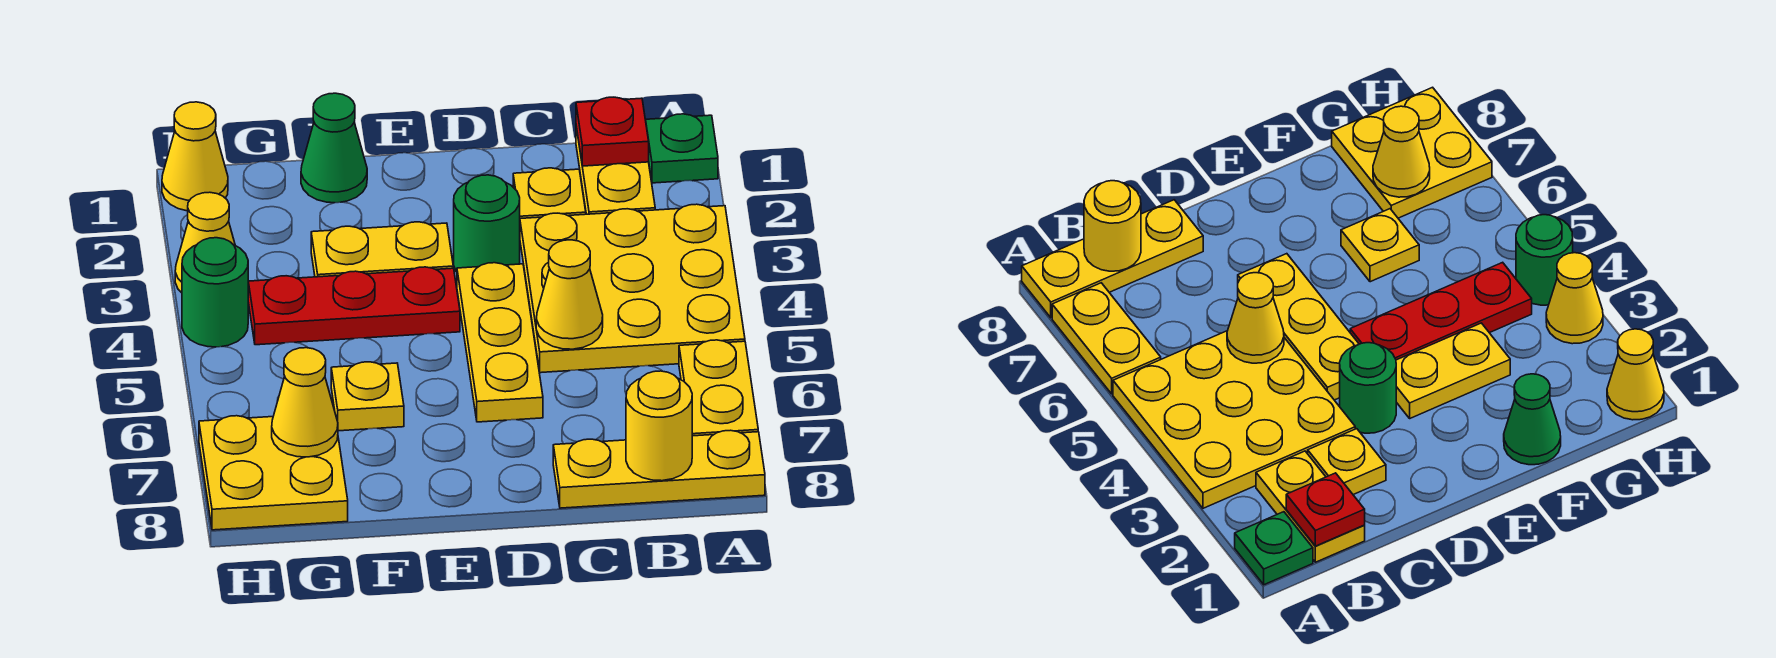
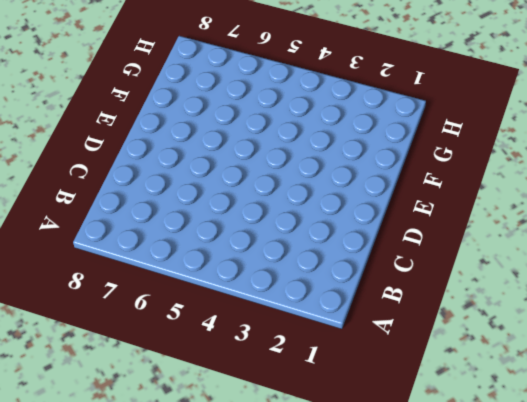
none -> green plate A1 level 1
none -> yellow plate A3:C5 level 1
none -> yellow plate A6:A7 level 1

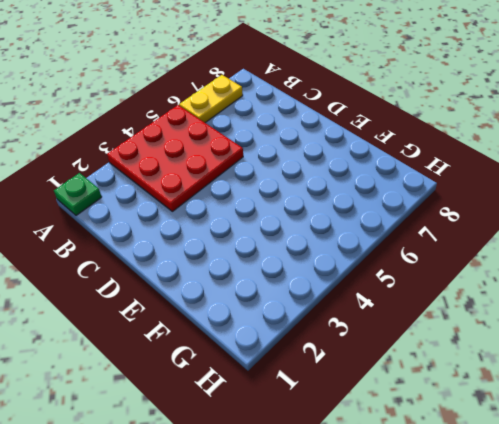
red plate A3:C5 level 1 -> yellow plate A3:C5 level 1
none -> yellow plate A8:C8 level 1
none -> yellow plate B1:B2 level 1
none -> yellow plate C2 level 1

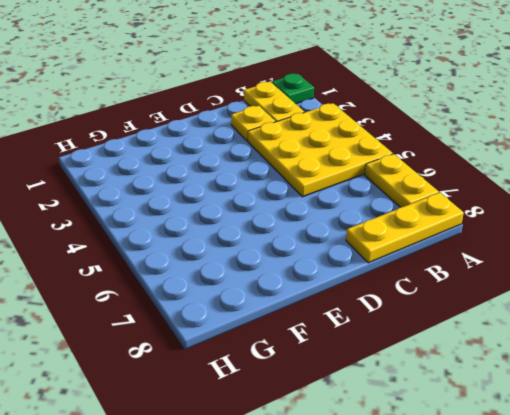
none -> green round brick D3 level 1
none -> yellow plate D4:D6 level 1
none -> yellow plate E3:F3 level 1

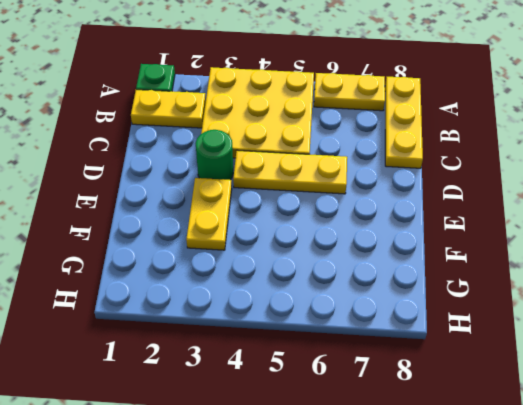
none -> yellow plate C2 level 1
none -> red plate E4:G4 level 1
none -> green cone F1 level 1

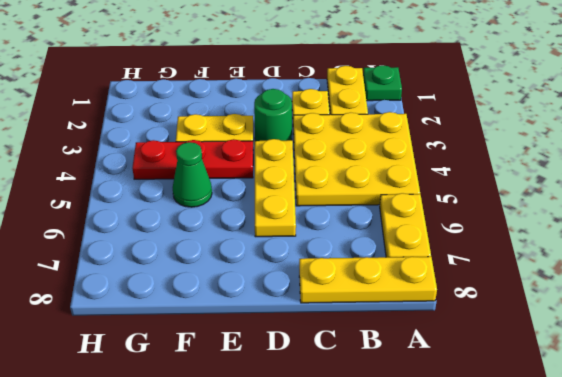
green cone F5 level 1 -> green cone F1 level 1
none -> yellow plate F6 level 1
none -> yellow plate G7:H8 level 1
none -> yellow cone H1 level 1

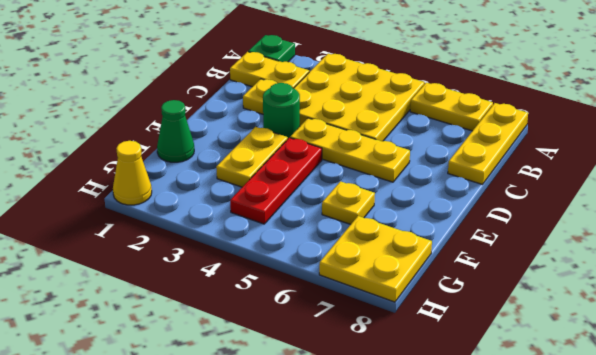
none -> yellow cone H3 level 1
none -> green round brick H4 level 1
none -> red plate B1 level 2

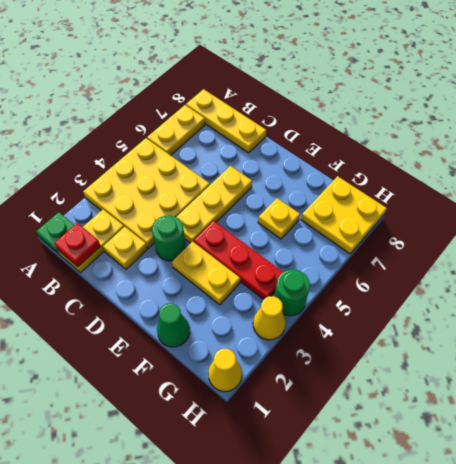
none -> yellow round brick B8 level 2
none -> yellow cone C5 level 2
none -> yellow cone G7 level 2

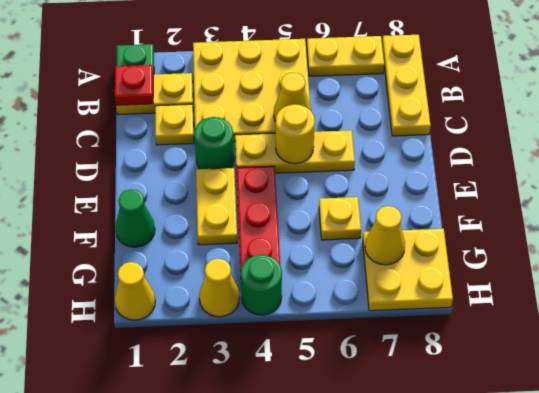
yellow round brick D5 level 2 -> yellow round brick B8 level 2

